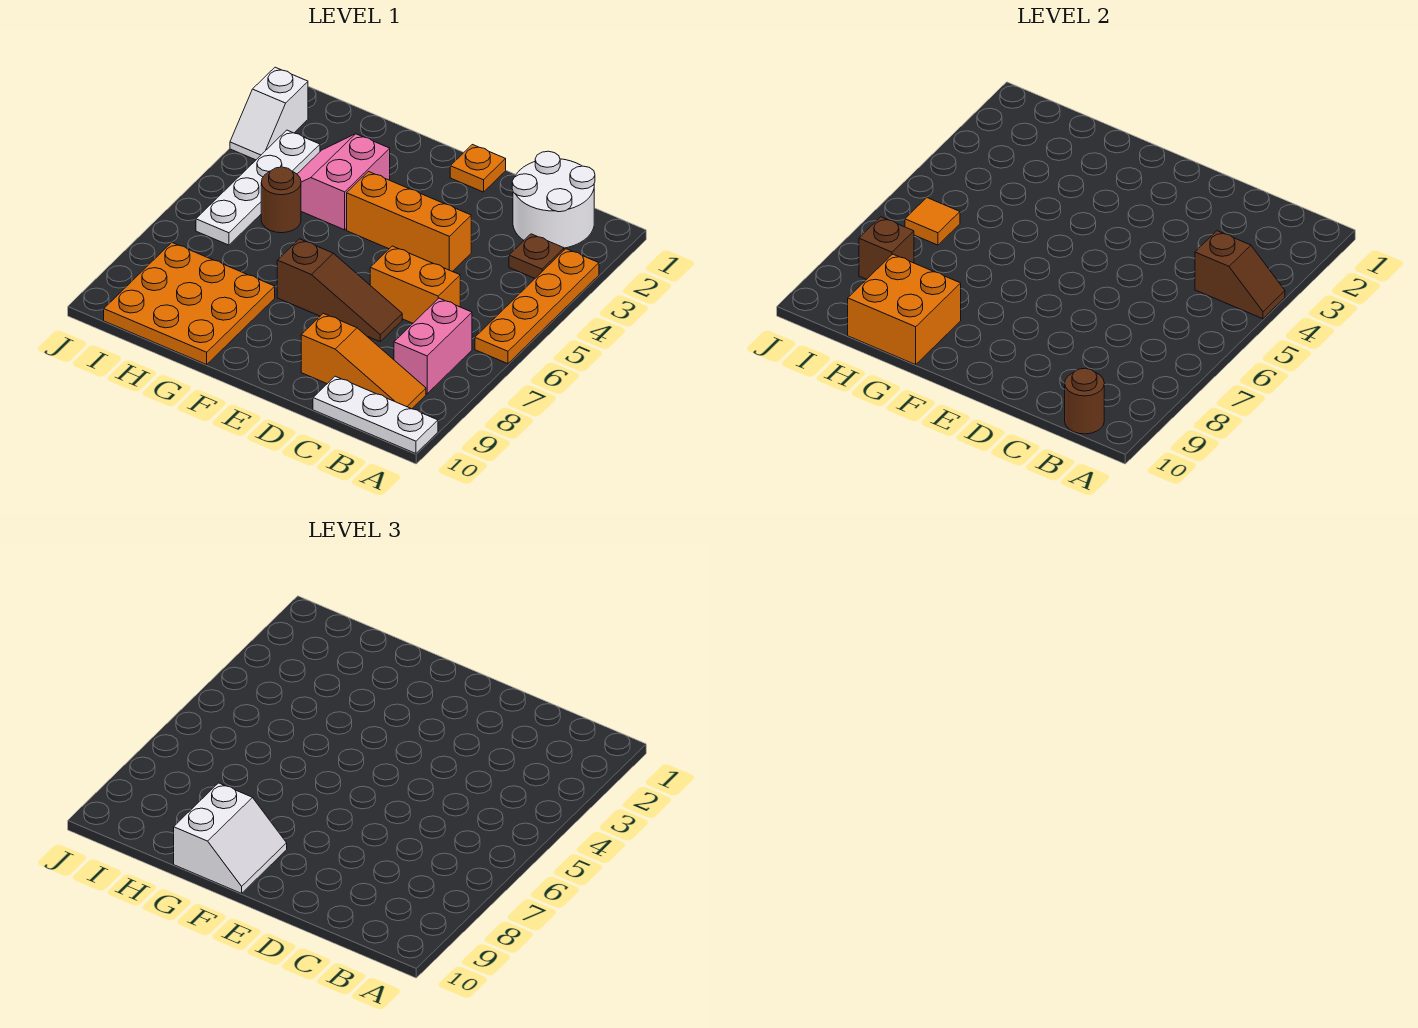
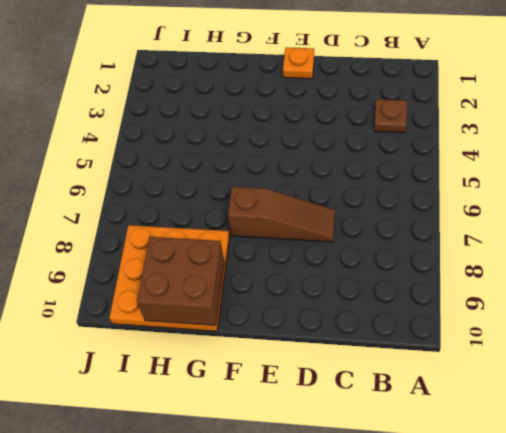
brown brick G9:H10 level 2 -> orange brick G9:H10 level 2
none -> orange plate A3:A6 level 1
none -> white plate A10:C10 level 1
none -> white round brick B1:C2 level 1

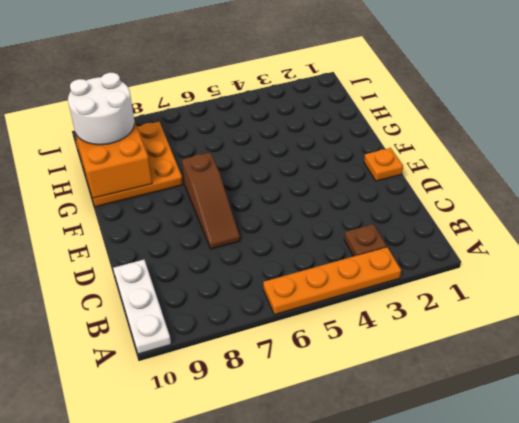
white round brick H9:I10 level 3 -> white round brick B1:C2 level 1
none -> pink brick B7:B8 level 1
none -> orange slope B9:D9 level 1 top D
none -> orange brick C6:D6 level 1

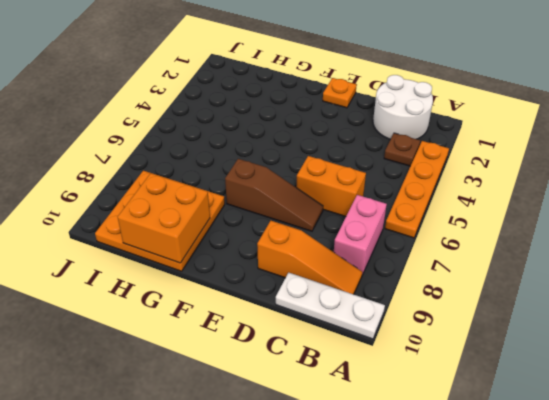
none -> orange brick D4:F4 level 1
none -> pink slope G3:H4 level 1 top G
none -> brown round brick H5 level 1

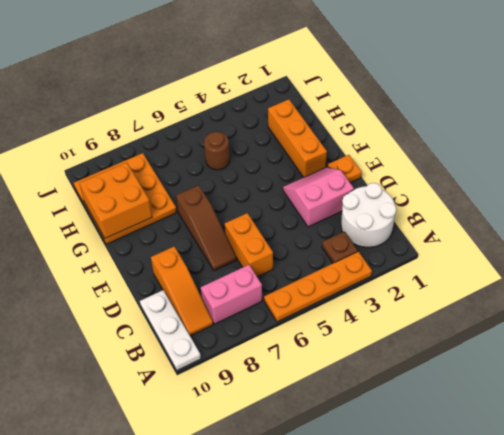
pink slope D2:E3 level 1 top D -> pink slope G3:H4 level 1 top G
orange brick F2:H2 level 1 -> orange brick D4:F4 level 1
none -> white plate I3:I6 level 1
none -> white slope J2:J3 level 1 top 2
none -> brown slope A4:B4 level 2 top B

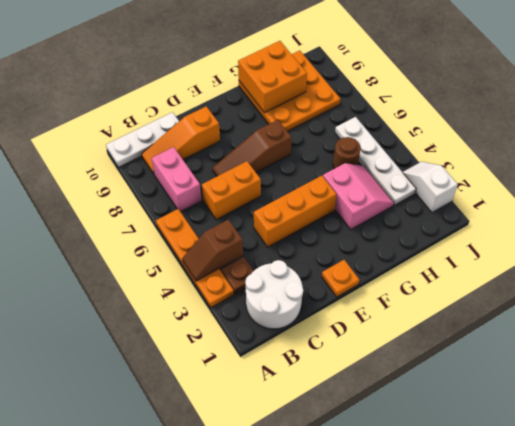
none -> brown round brick B10 level 2
none -> orange tile I6 level 2
none -> brown brick I8 level 2

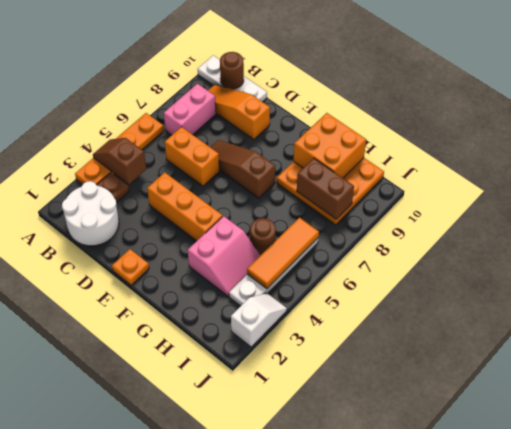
brown brick H8:I8 level 2 -> brown brick I8 level 2
orange tile I4:I6 level 2 -> orange tile I6 level 2
none -> white slope F9:G10 level 3 top G

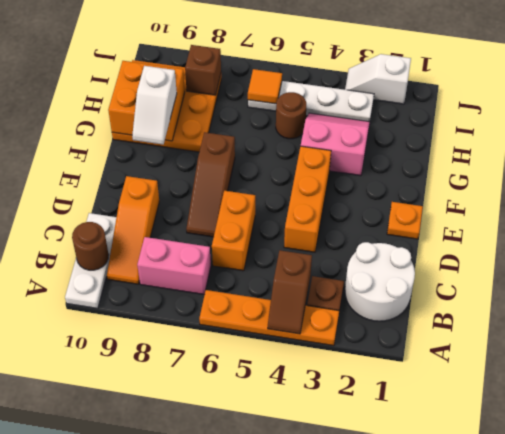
white slope F9:G9 level 3 top G -> white slope F9:G10 level 3 top G

